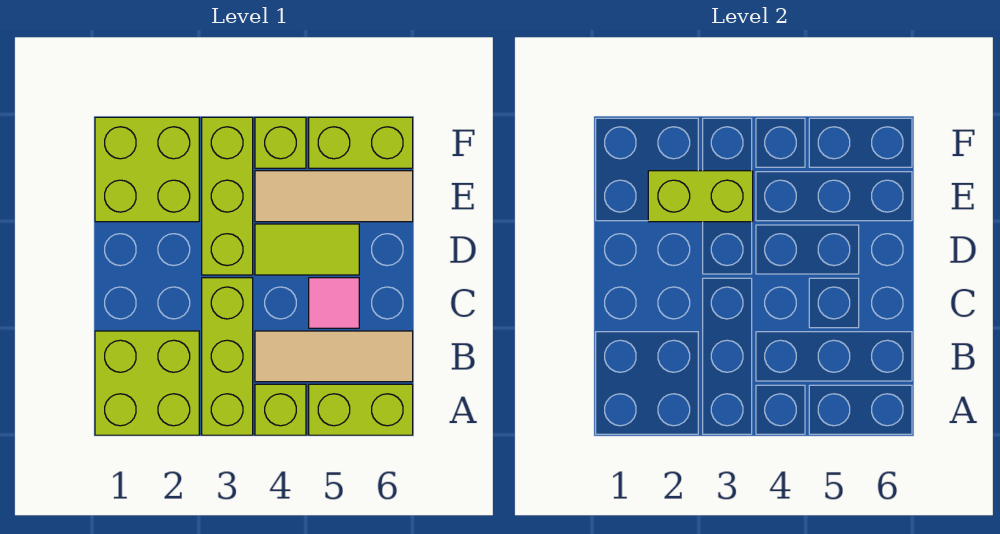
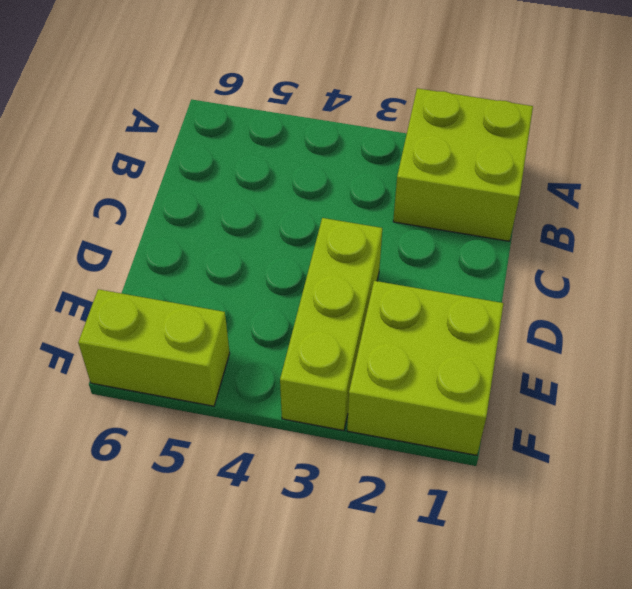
none -> lime brick A3:C3 level 1
none -> lime brick A4 level 1
none -> lime brick A5:A6 level 1

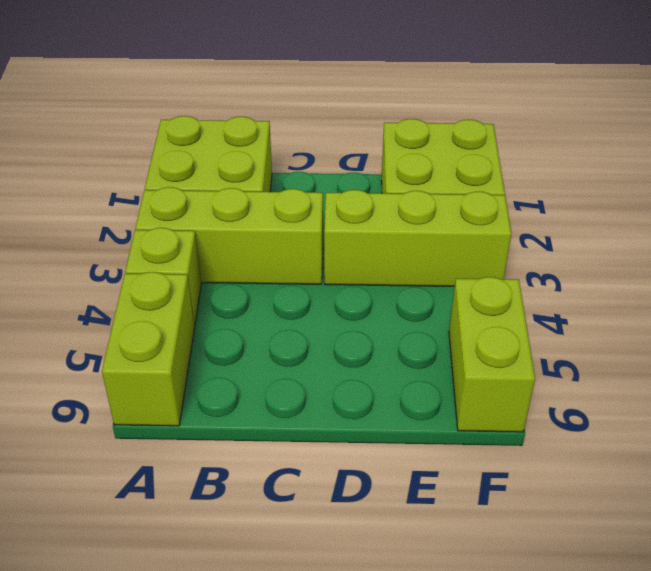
none -> tan tile B4:B6 level 1
none -> pink tile C5 level 1
none -> lime tile D4:D5 level 1

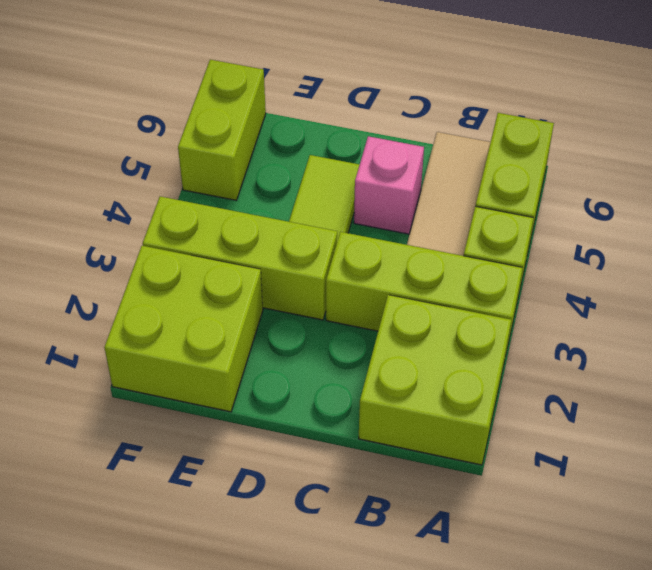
pink brick C5 level 1 -> pink tile C5 level 1
none -> tan tile E4:E6 level 1
none -> lime brick F4 level 1
none -> lime brick E2:E3 level 2

